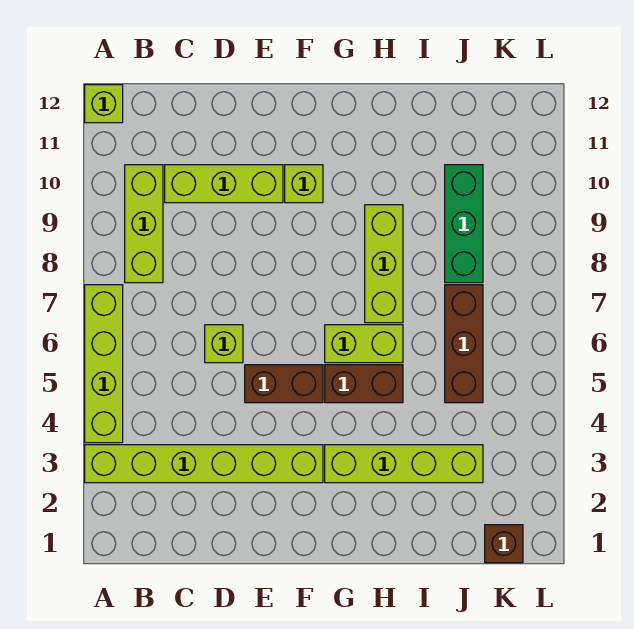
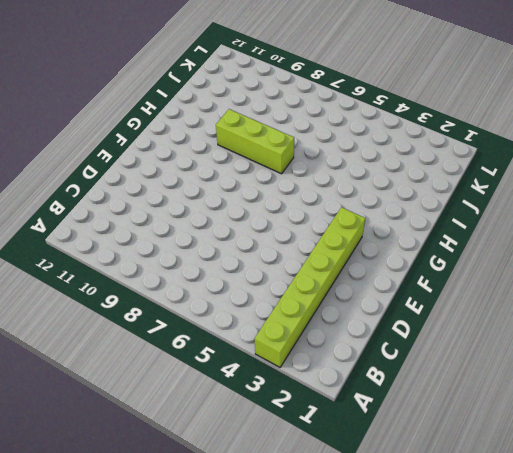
none -> lime brick A4:A7 level 1
none -> lime brick A12 level 1
none -> lime brick B8:B10 level 1

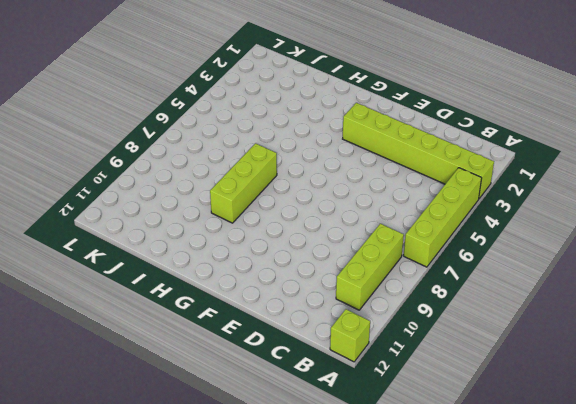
none -> lime brick C10:E10 level 1
none -> lime brick D6 level 1
none -> brown brick E5:F5 level 1

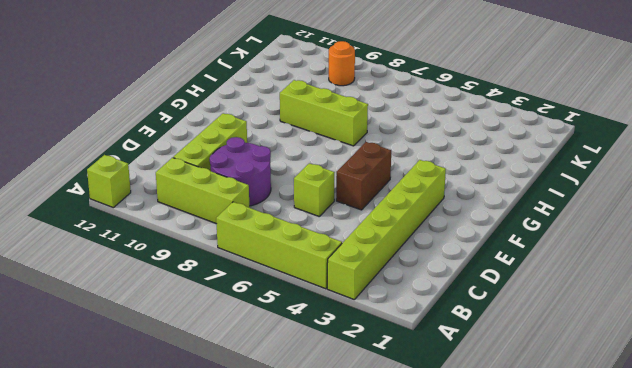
purple round brick C8:D9 level 1 -> none
orange round brick K9 level 1 -> none
none -> lime brick F10 level 1
none -> lime brick G3:J3 level 1
none -> brown brick G5:H5 level 1

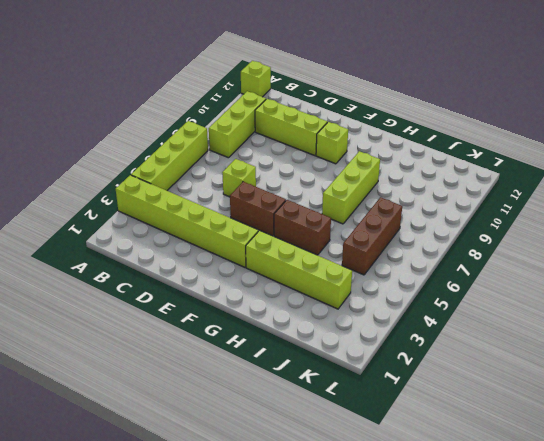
none -> lime brick G6:H6 level 1
none -> green brick J8:J10 level 1
none -> brown brick K1 level 1

